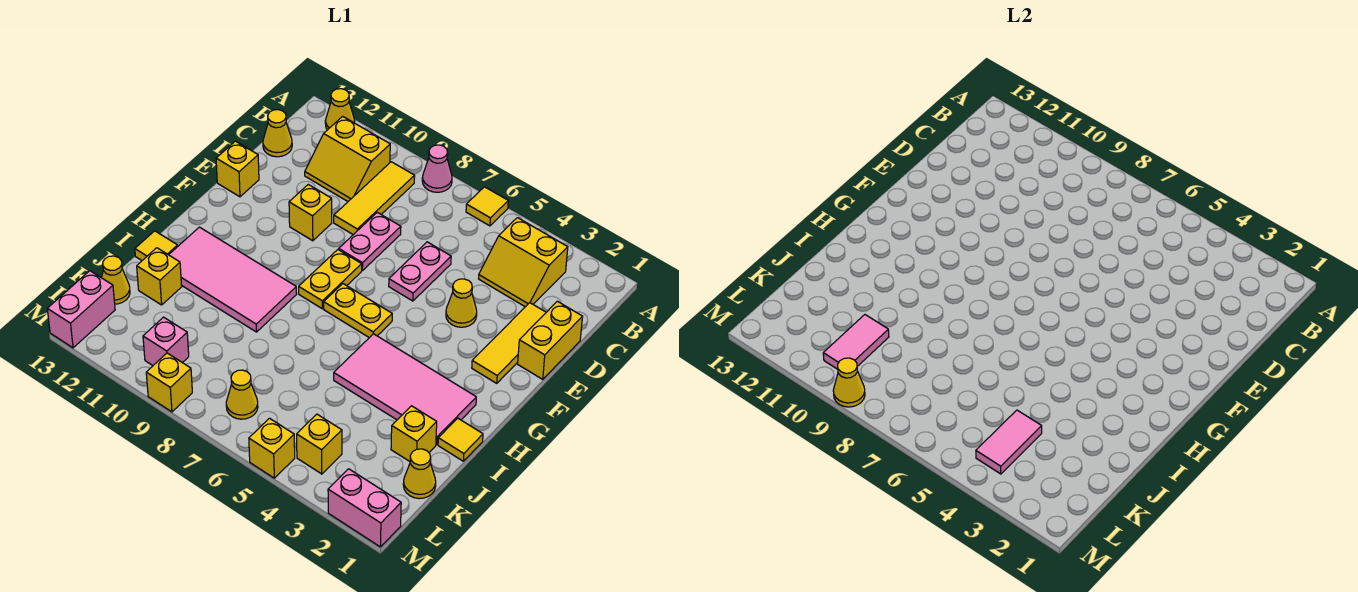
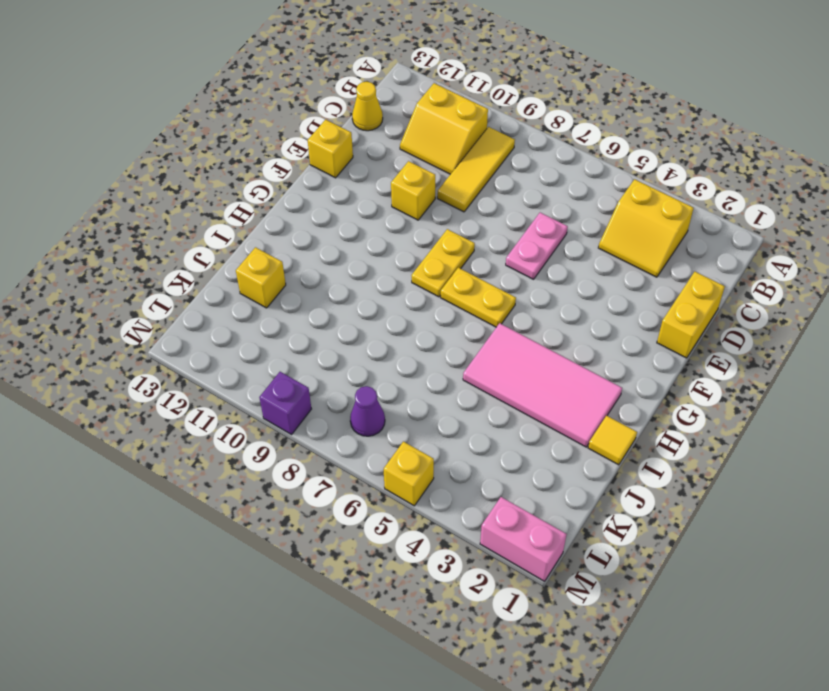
purple cone L7 level 1 -> yellow cone L7 level 1
purple brick M9 level 1 -> yellow brick M9 level 1
none -> yellow tile A6 level 1
none -> pink cone A8 level 1
none -> yellow cone A12 level 1
none -> yellow tile D2:F2 level 1

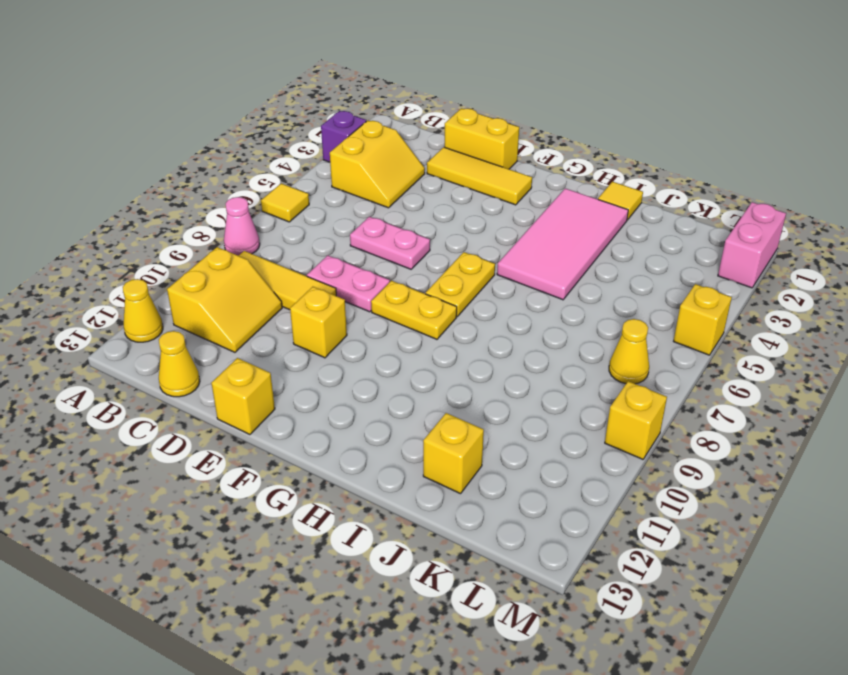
purple brick A3 level 1 -> none
none -> yellow cone E4 level 1
none -> pink tile H9:I12 level 1
none -> yellow tile I13 level 1
none -> yellow brick J2 level 1

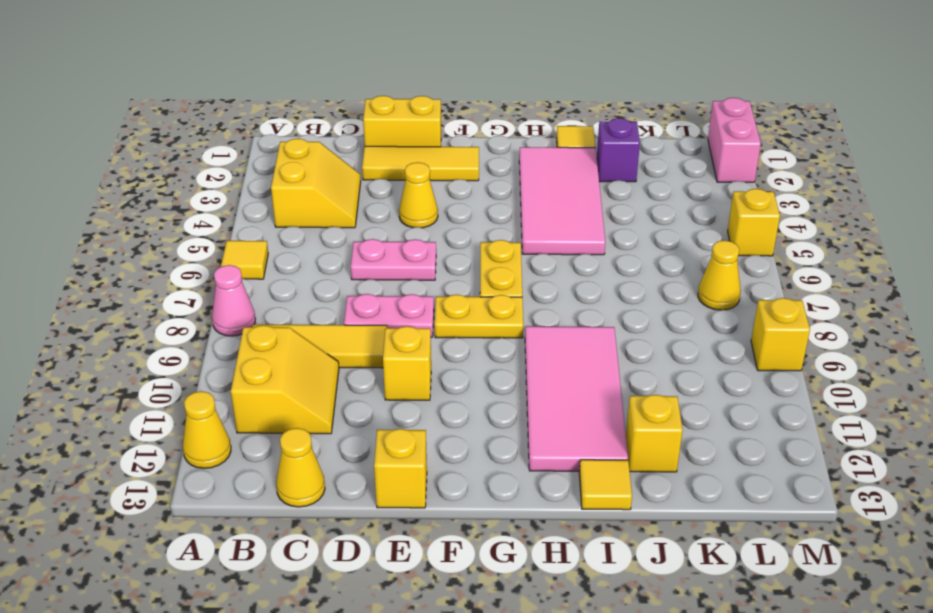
purple brick J2 level 1 -> yellow brick J2 level 1
none -> yellow cone K1 level 1
none -> yellow cone K13 level 1
none -> yellow brick L4 level 1
none -> pink brick L10 level 1

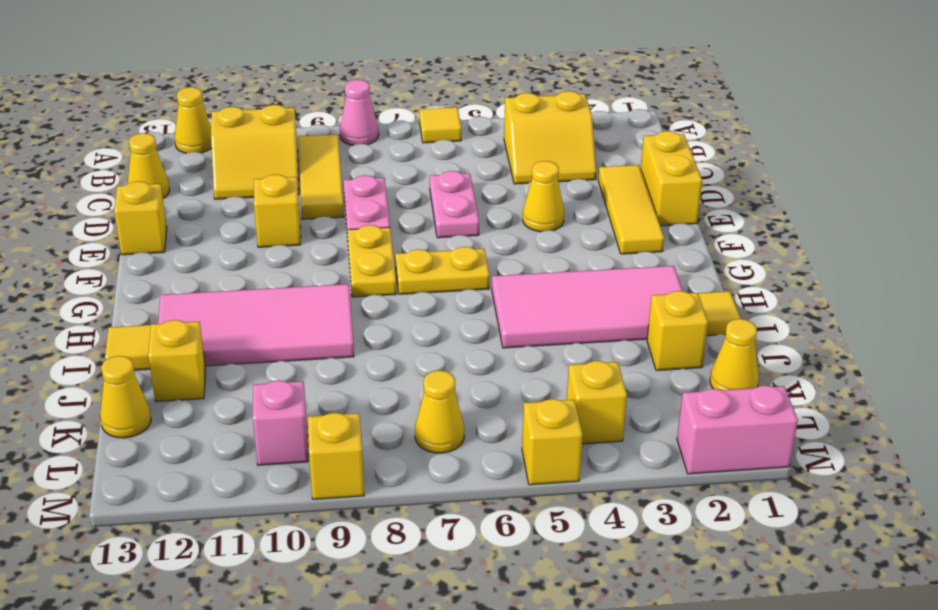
none -> pink brick L13:M13 level 1
none -> pink tile K4:L4 level 2
none -> pink tile K10:L10 level 2
none -> yellow cone M9 level 2

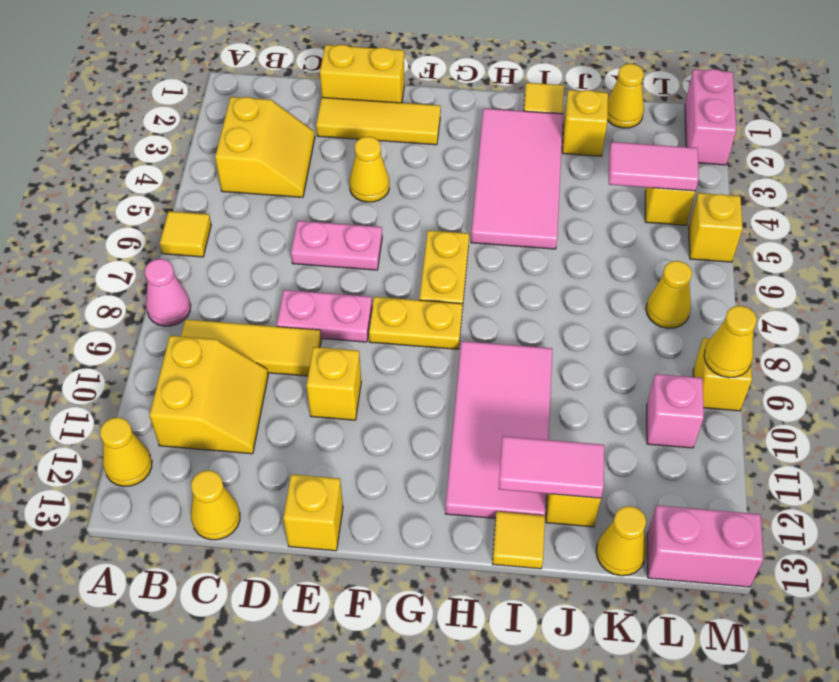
pink tile I12:J12 level 2 -> pink tile K10:L10 level 2

